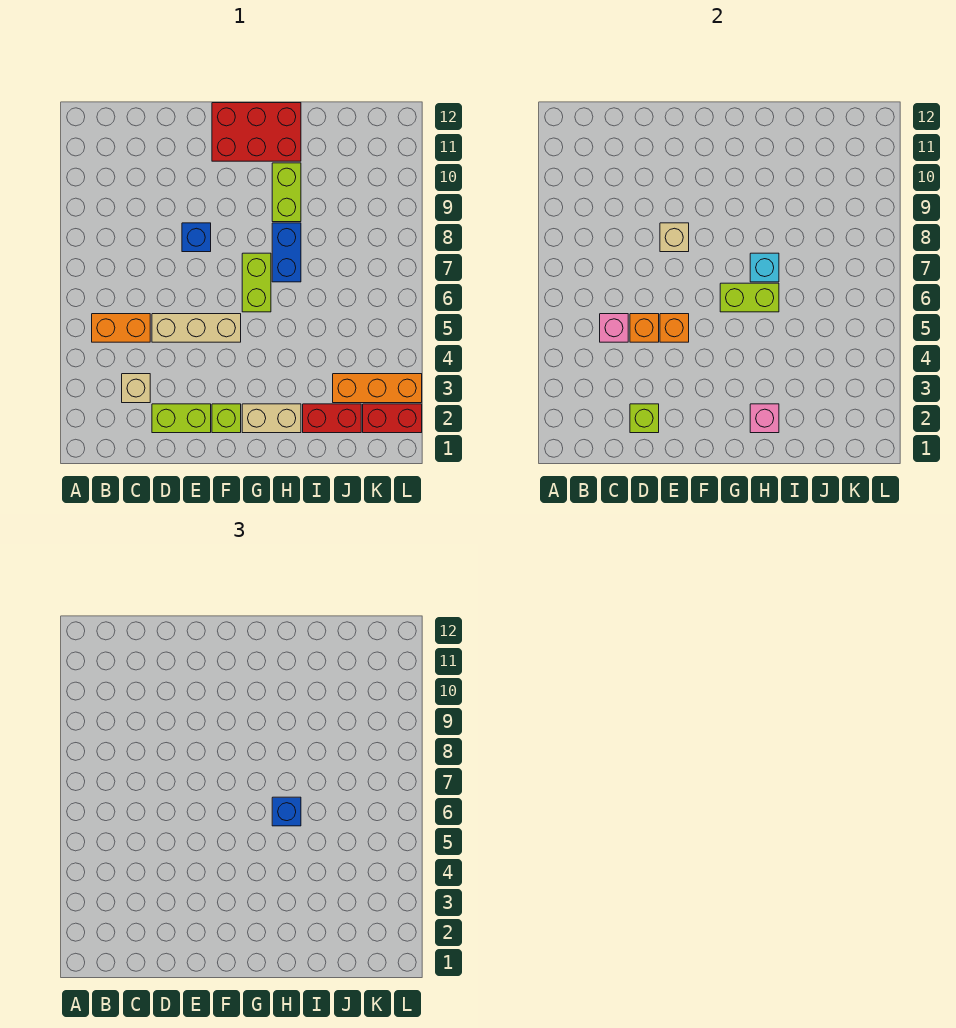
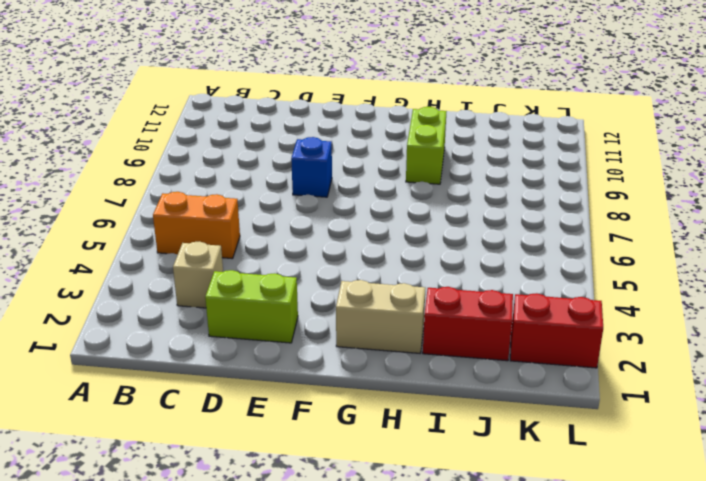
none -> tan brick D5:F5 level 1
none -> lime brick F2 level 1
none -> red brick F11:H12 level 1

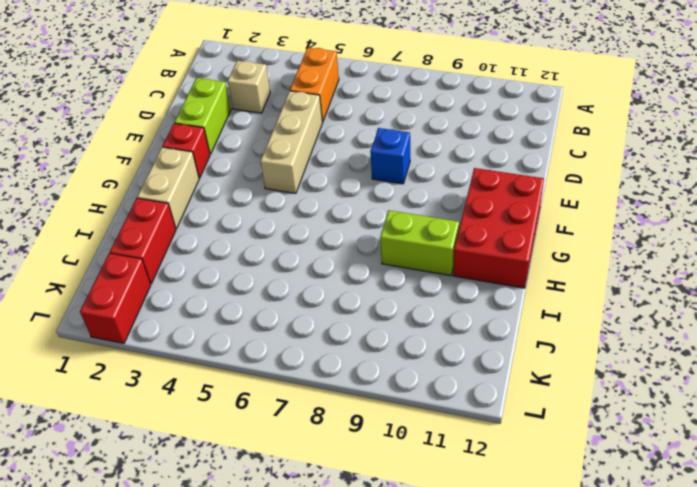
red brick F2 level 1 -> lime brick F2 level 1
none -> lime brick G6:G7 level 1
none -> blue brick H7:H8 level 1
none -> orange brick J3:L3 level 1

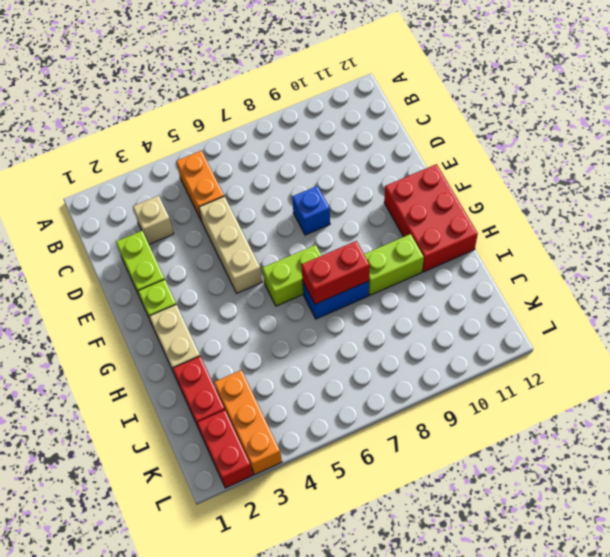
red brick H7:H8 level 2 -> cyan brick H7 level 2
none -> pink brick C5 level 2
none -> lime brick D2 level 2
none -> orange brick D5 level 2

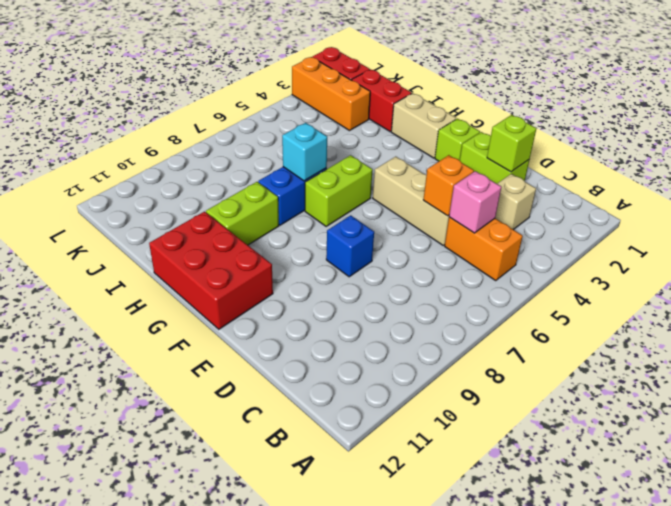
none -> orange brick E5 level 2
none -> tan brick E8 level 2
none -> lime brick G6:H6 level 2

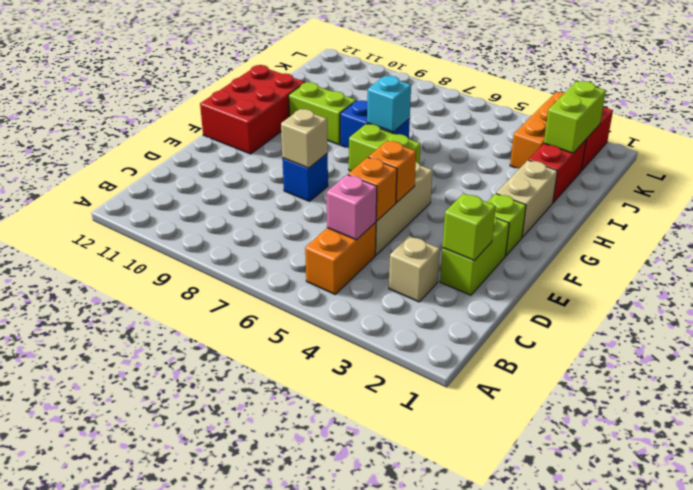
lime brick J2:K2 level 2 -> lime brick G6:H6 level 2
none -> pink brick H2 level 2
none -> blue brick H6 level 3

